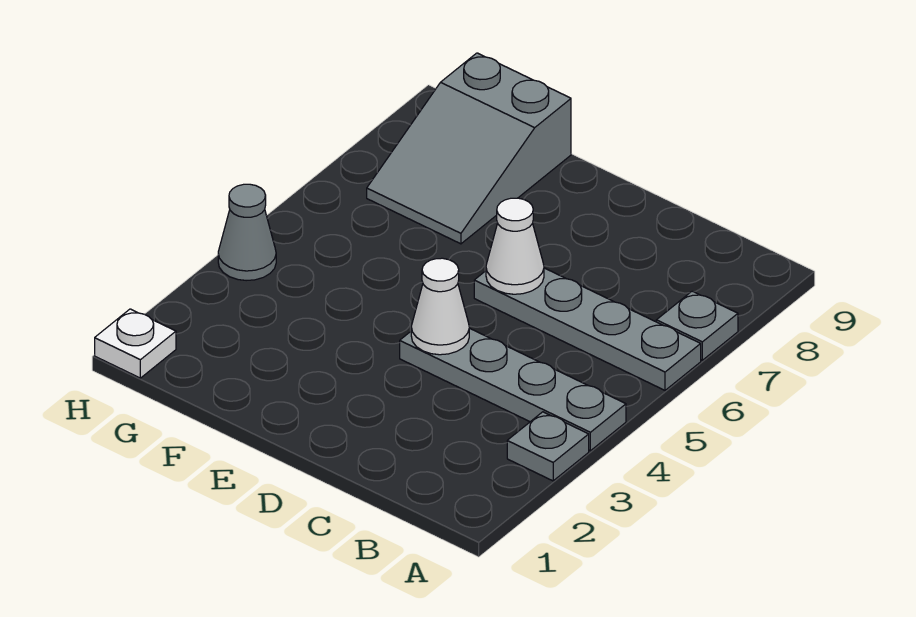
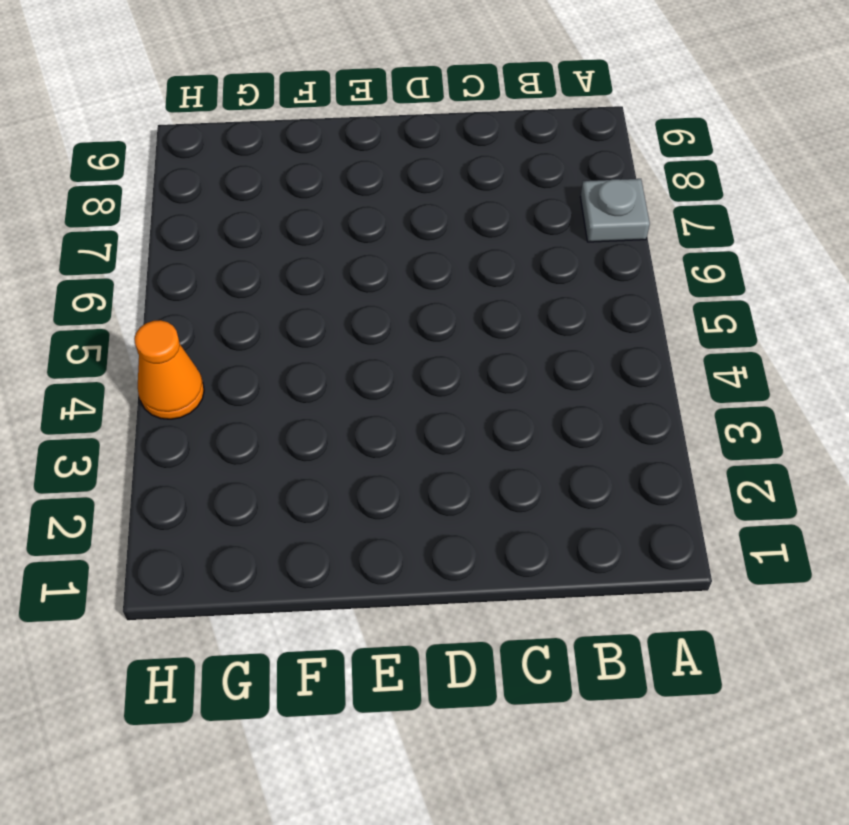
orange cone H4 level 1 -> grey cone H4 level 1
none -> grey plate A3 level 1
none -> grey plate A4:D4 level 1

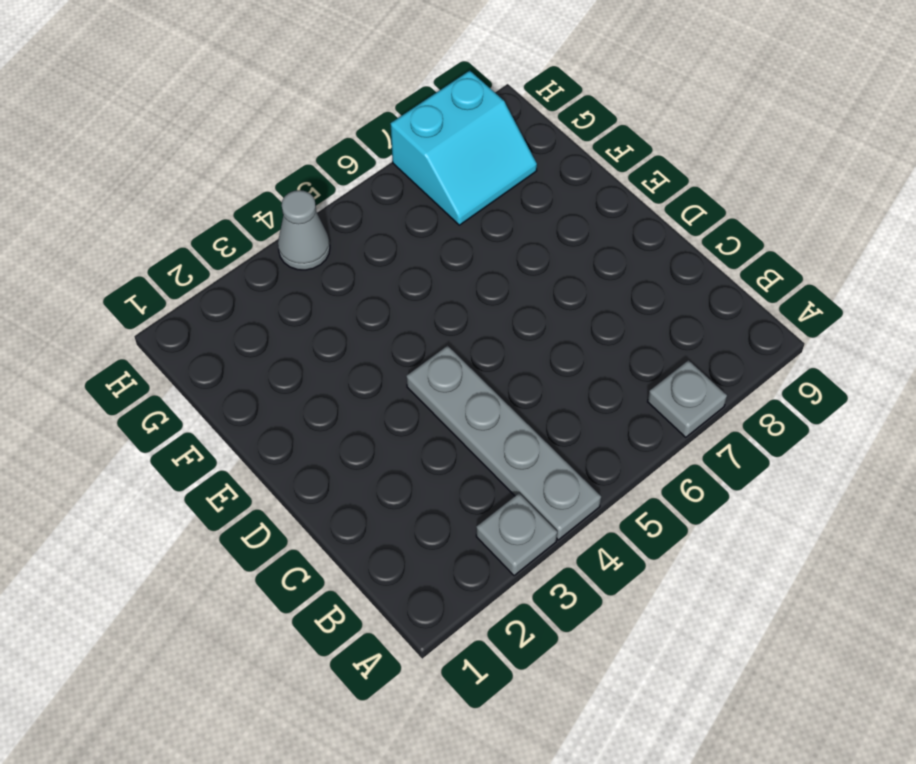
cyan slope G7:H8 level 1 top H -> grey slope F7:G9 level 1 top 9
none -> grey plate A6:D6 level 1
none -> white plate H1 level 1

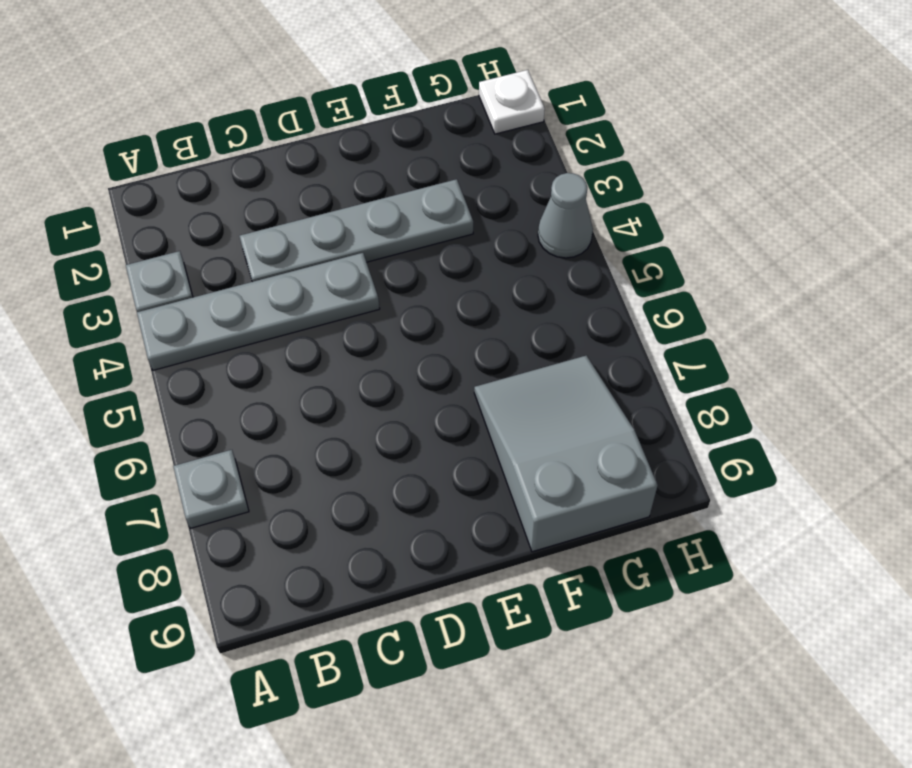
grey plate C3:F3 level 1 -> grey plate A6:D6 level 1
none -> white cone D4 level 2
none -> white cone D6 level 2

